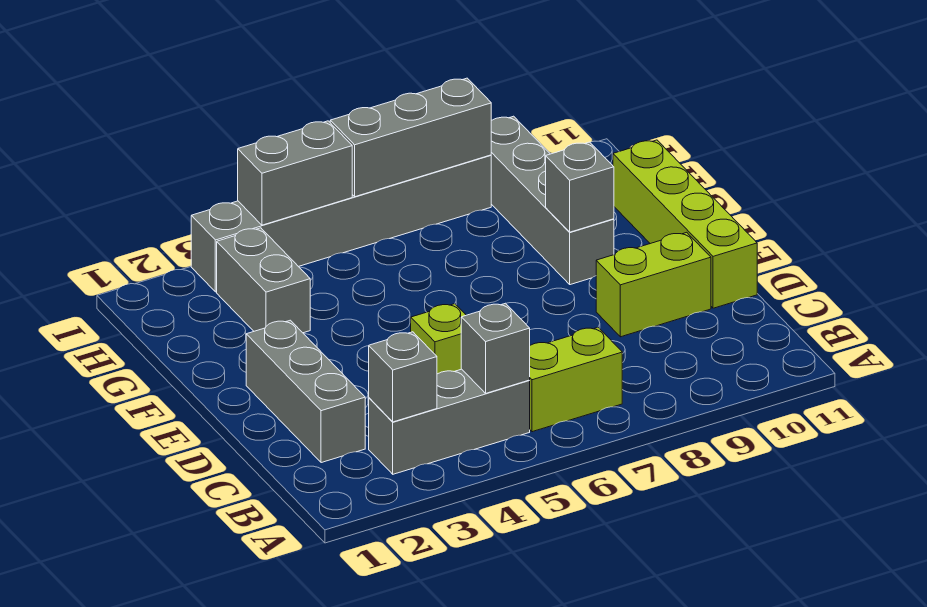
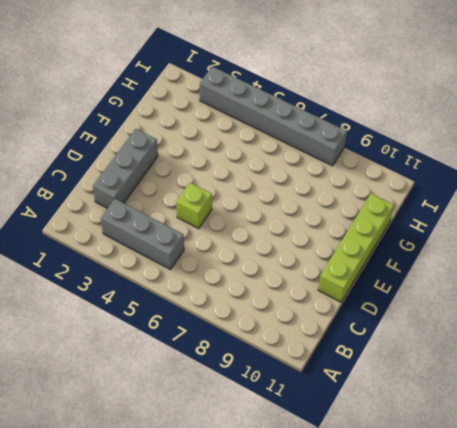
none -> lime brick B6:B7 level 1
none -> lime brick D9:D10 level 1
none -> grey brick F9:I9 level 1

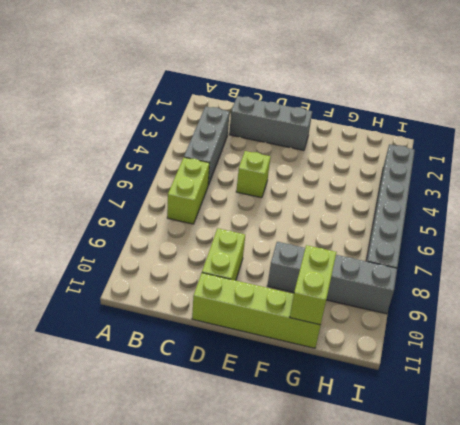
lime brick G10:G11 level 2 -> none
none -> grey brick G3:H3 level 1
none -> grey brick B3 level 2
none -> grey brick B5 level 2

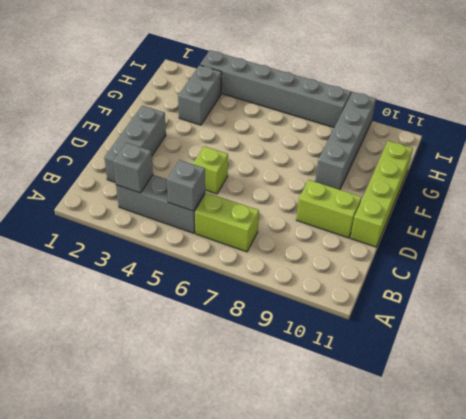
none -> grey brick F9 level 2
none -> grey brick I4:I5 level 2
none -> grey brick I6:I8 level 2

